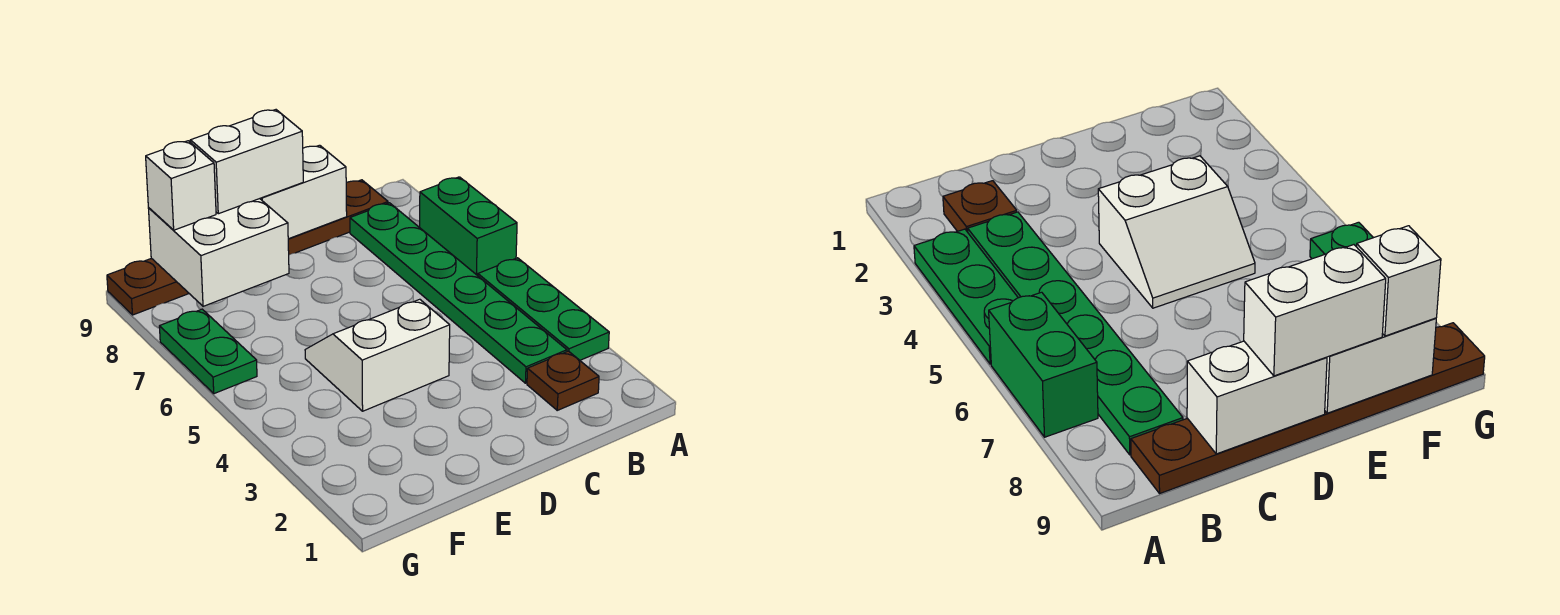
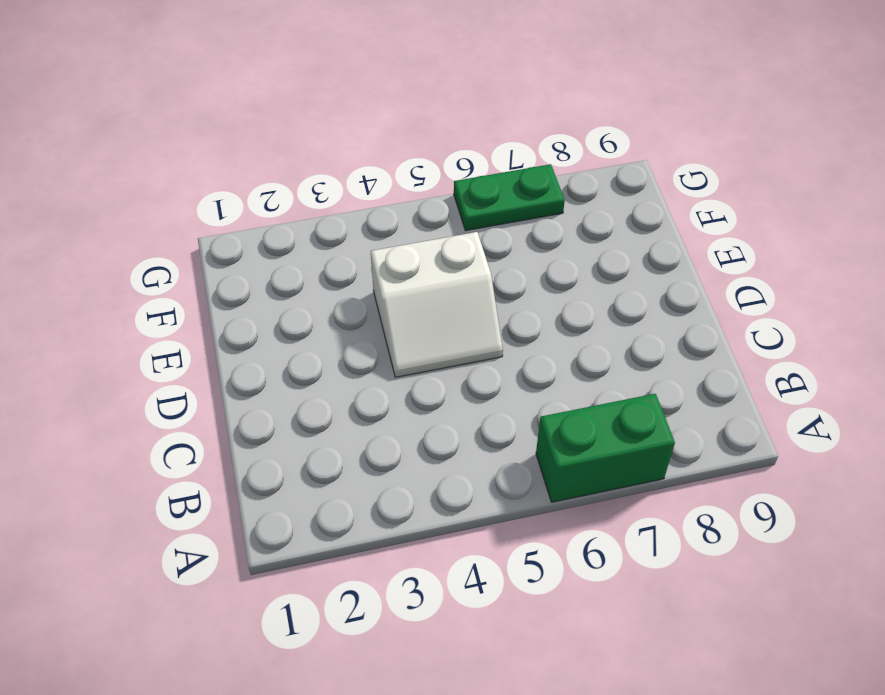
white slope D4:E5 level 1 top E -> white slope D4:E5 level 1 top 4
none -> green plate A3:A5 level 1
none -> brown plate B2 level 1

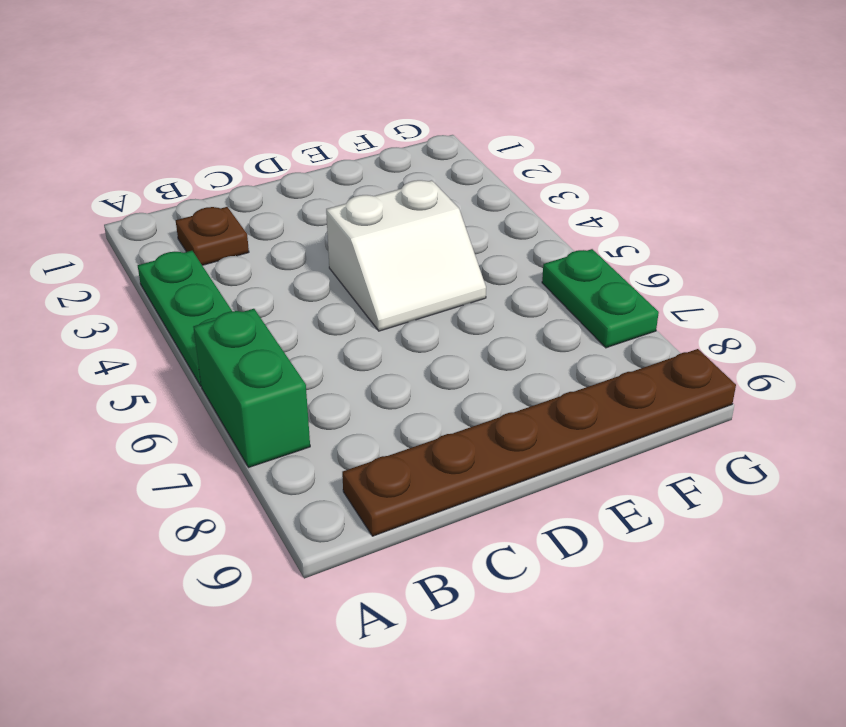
none -> green plate B3:B8 level 1
none -> white brick C9:D9 level 2

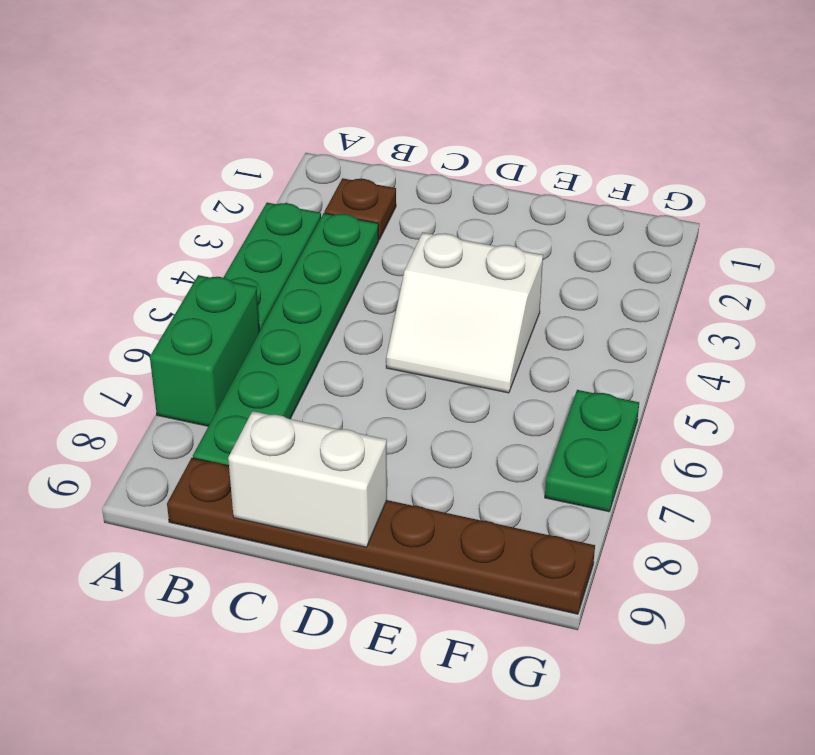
none -> white brick E8:F9 level 2
none -> white brick D9:E9 level 3

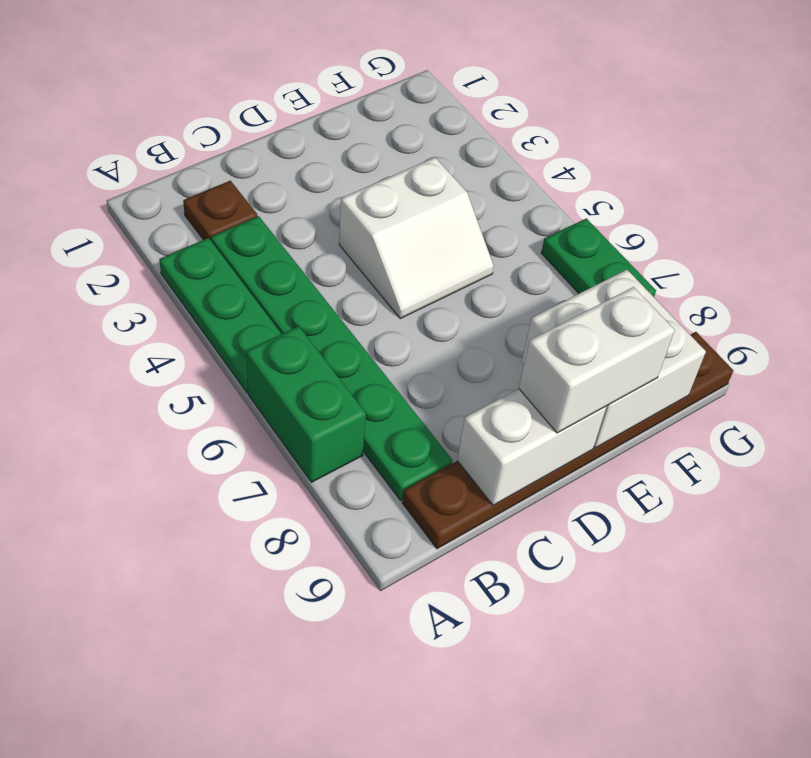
none -> white brick F9 level 3

